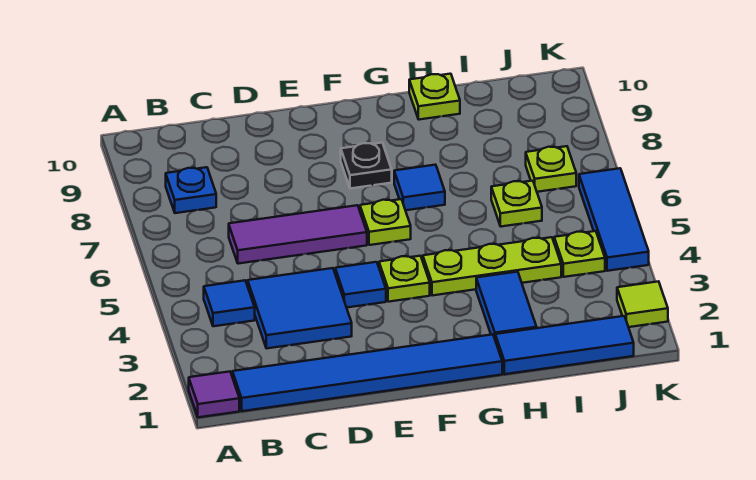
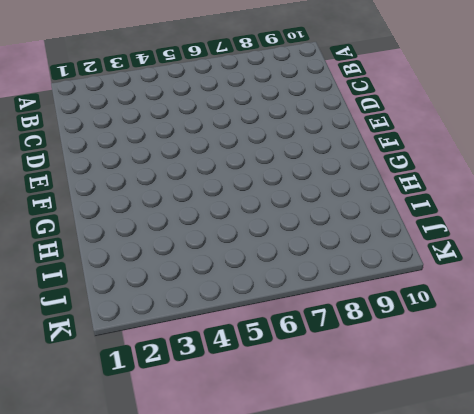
none -> purple tile A1 level 1
none -> blue tile B1:G1 level 1
none -> blue tile B4 level 1

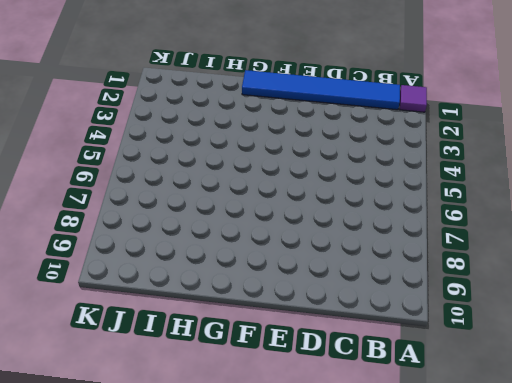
none -> blue tile B4 level 1
none -> blue plate B8 level 1
none -> blue tile C3:D4 level 1

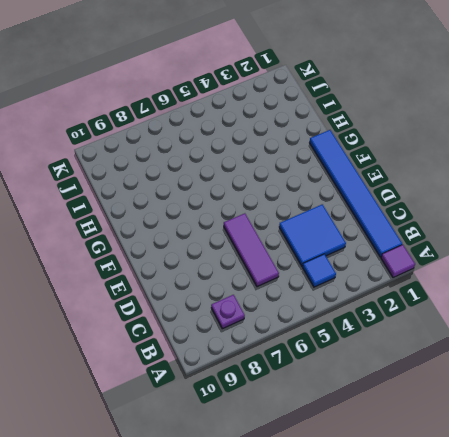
purple plate B8 level 1 -> blue plate B8 level 1
none -> blue tile E4 level 1
none -> lime plate F4 level 1
none -> lime plate F6 level 1

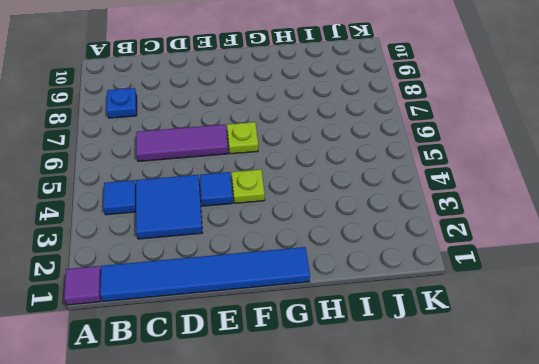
none -> black plate F8 level 1
none -> lime plate G4:I4 level 1
none -> blue tile G7 level 1

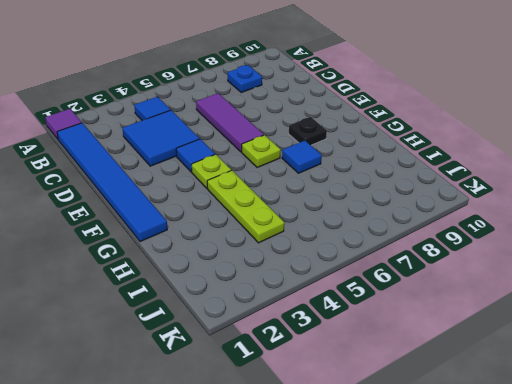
none -> blue tile H1:J1 level 1
none -> blue tile H2:H3 level 1
none -> lime plate H10 level 1

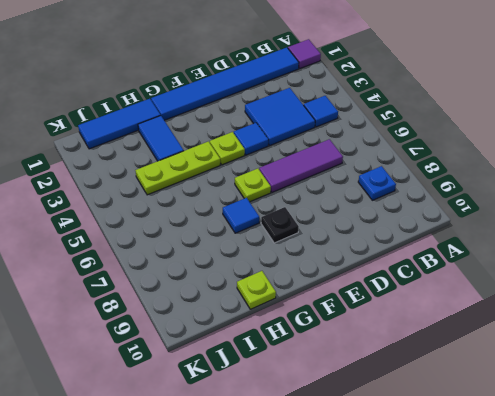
none -> lime plate I6 level 1
none -> lime plate J4 level 1
none -> lime plate J7 level 1

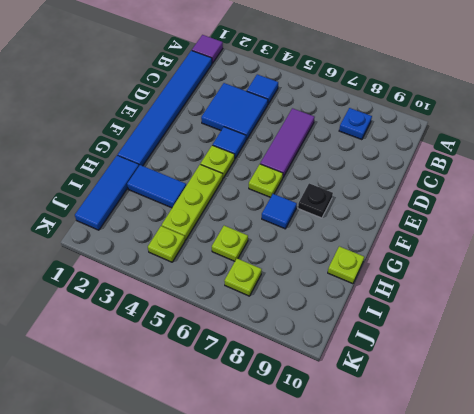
none -> lime tile K2 level 1
none -> blue tile K4:K6 level 1

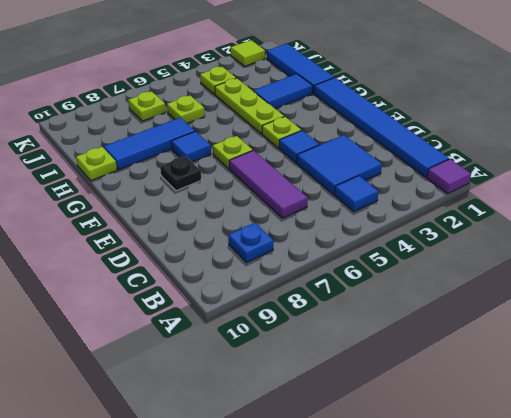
blue tile H7:H9 level 1 -> blue tile K4:K6 level 1

